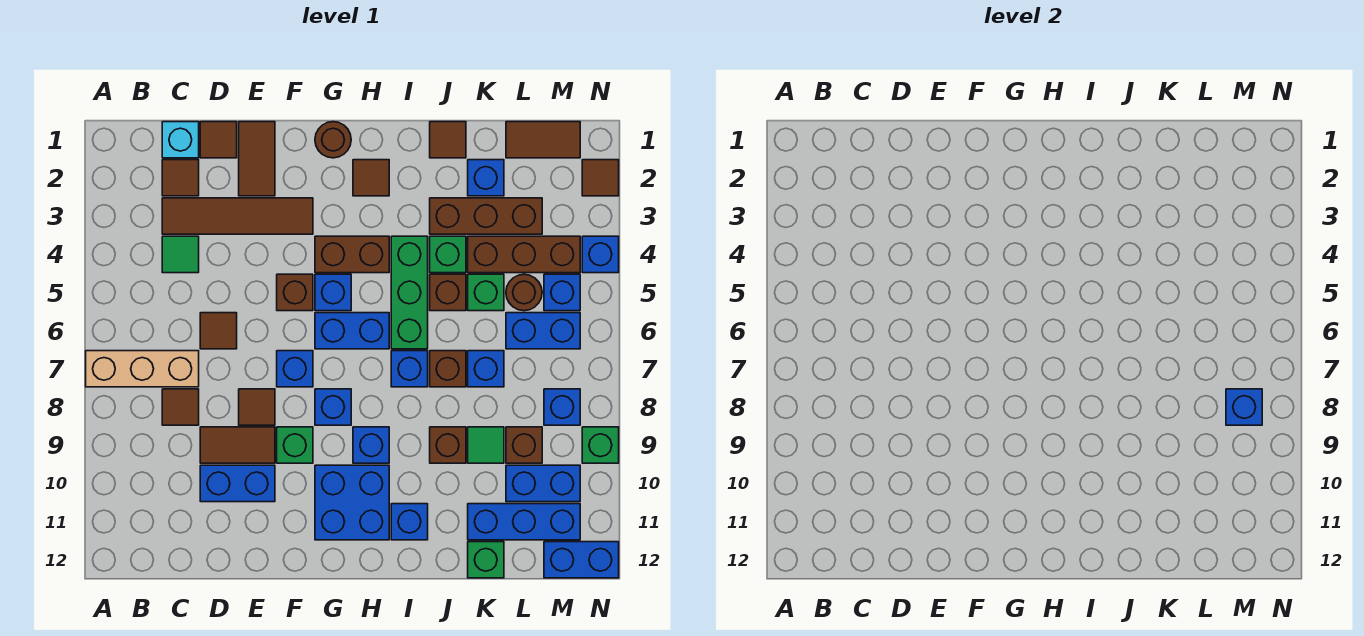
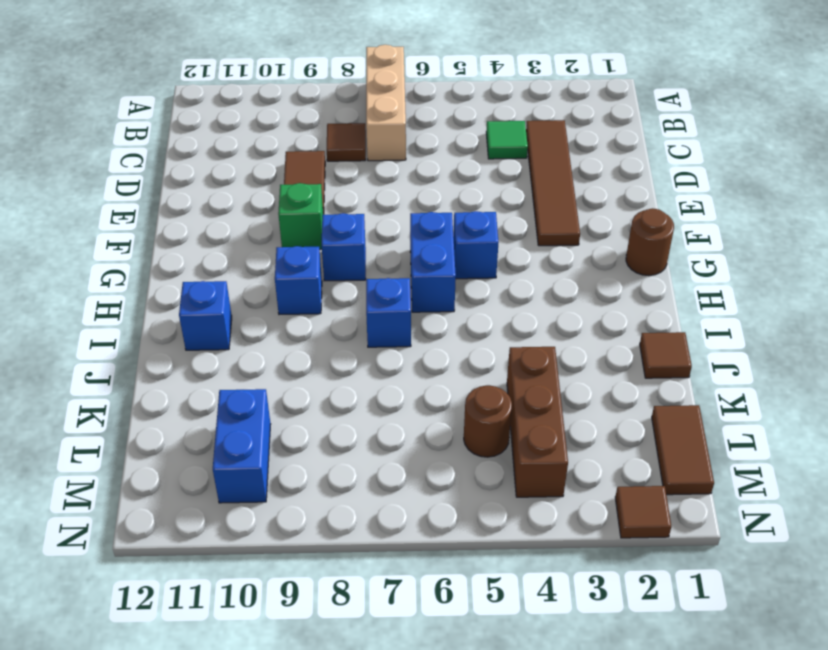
none -> cyan brick C1 level 1
none -> brown tile C2 level 1
none -> brown tile D1 level 1
none -> brown tile D6 level 1

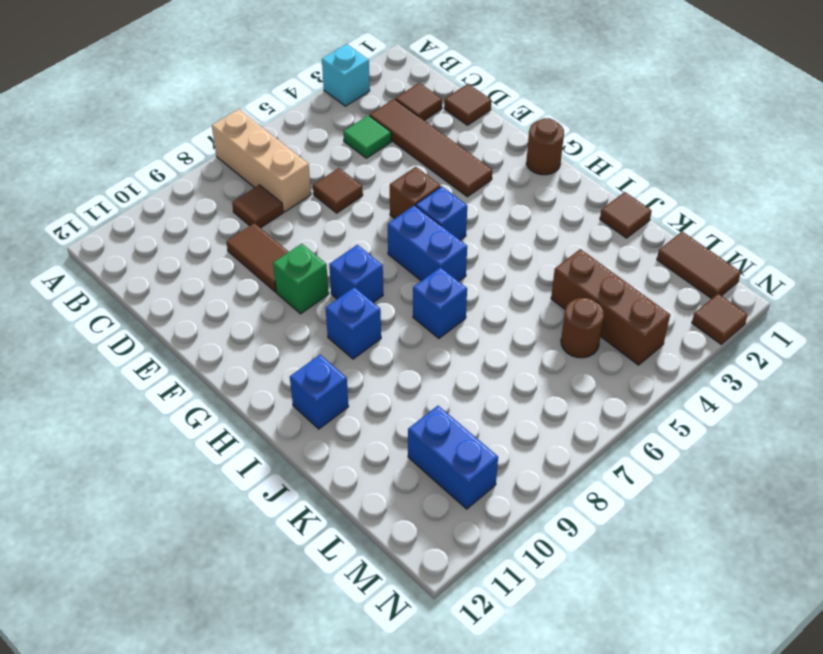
cyan brick A3 level 1 -> cyan brick C1 level 1
none -> blue brick D10:E10 level 1
none -> brown tile E1:E2 level 1
none -> brown tile E8 level 1
none -> blue brick F7 level 1

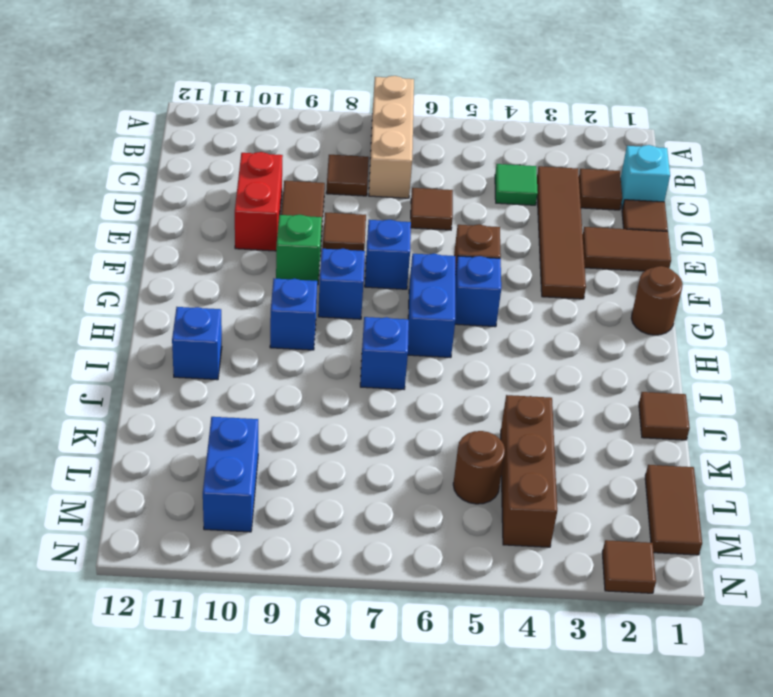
red brick D10:E10 level 1 -> blue brick D10:E10 level 1
none -> brown brick G4:H4 level 1
none -> blue brick G10:H11 level 1
none -> brown tile H2 level 1
none -> green brick I4:I6 level 1

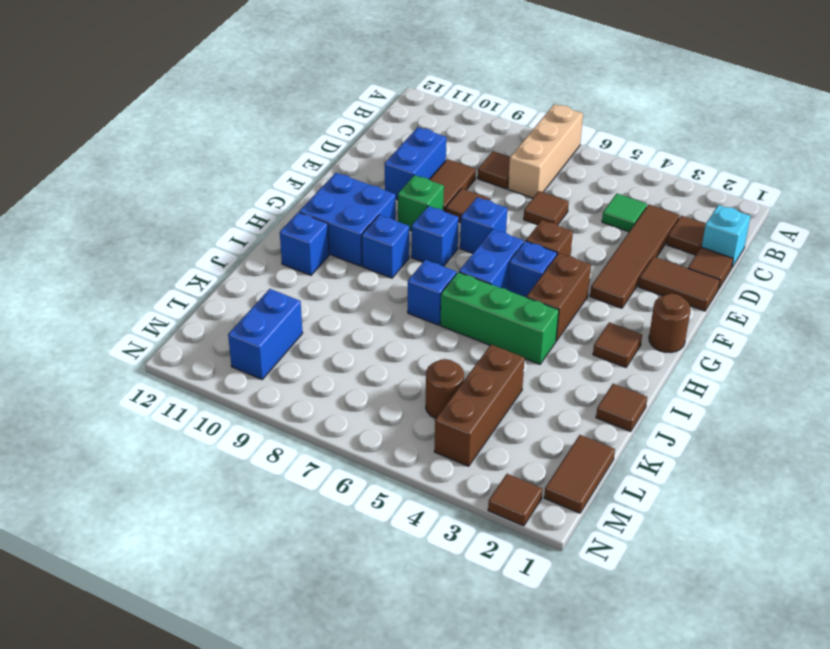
none -> brown brick J3:L3 level 1
none -> green brick J4 level 1
none -> brown brick J5 level 1
none -> brown brick J7 level 1

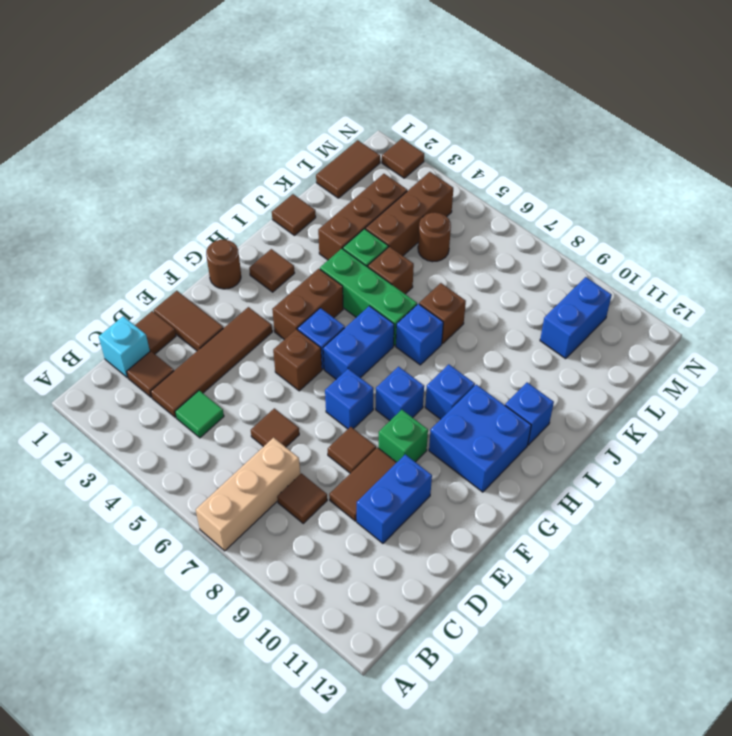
none -> brown brick J9 level 1
none -> blue brick K2 level 1
none -> green brick K5 level 1
none -> blue brick K7 level 1

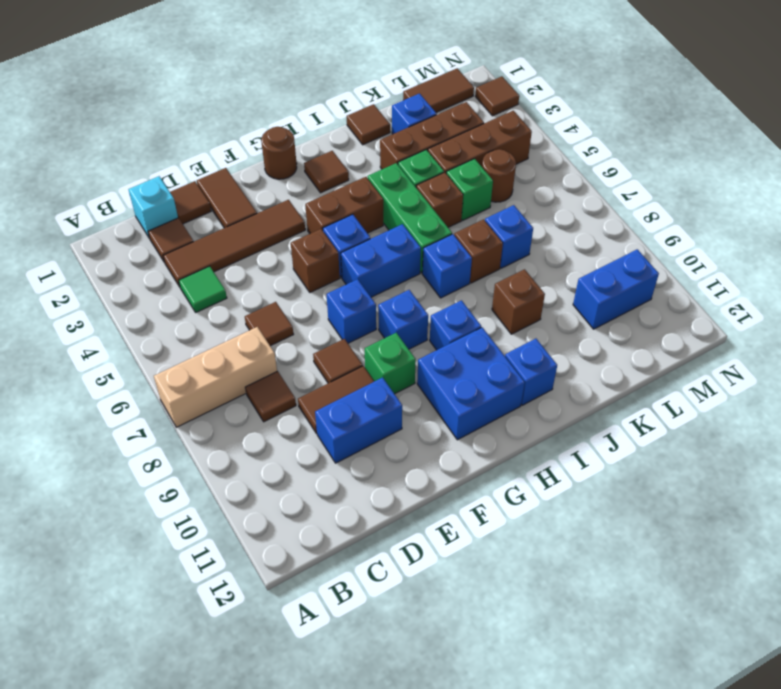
none -> green tile K9 level 1
none -> blue brick K11:M11 level 1
none -> green brick K12 level 1
none -> blue brick L6:M6 level 1

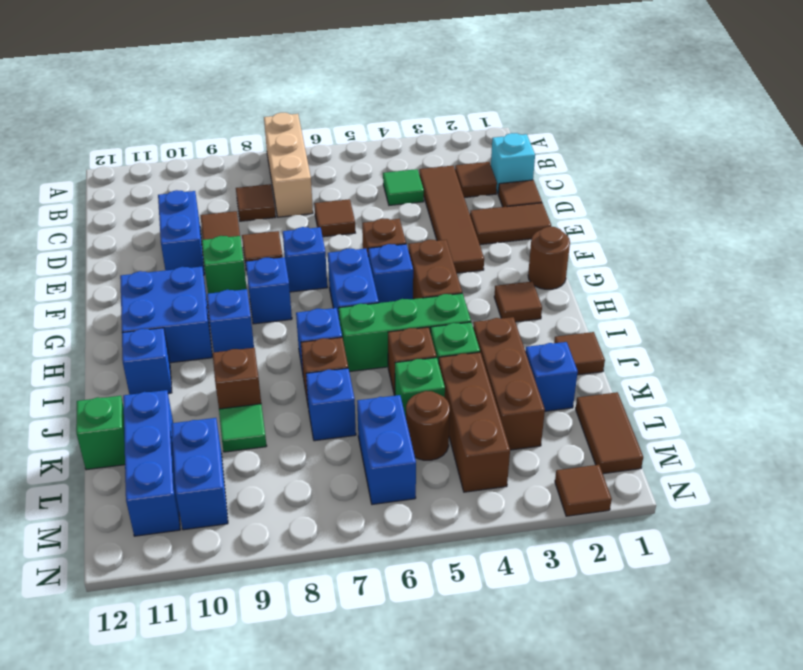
none -> brown brick L9 level 1
none -> blue brick M5 level 1
none -> blue brick M8 level 1
none -> blue brick M12:N12 level 1

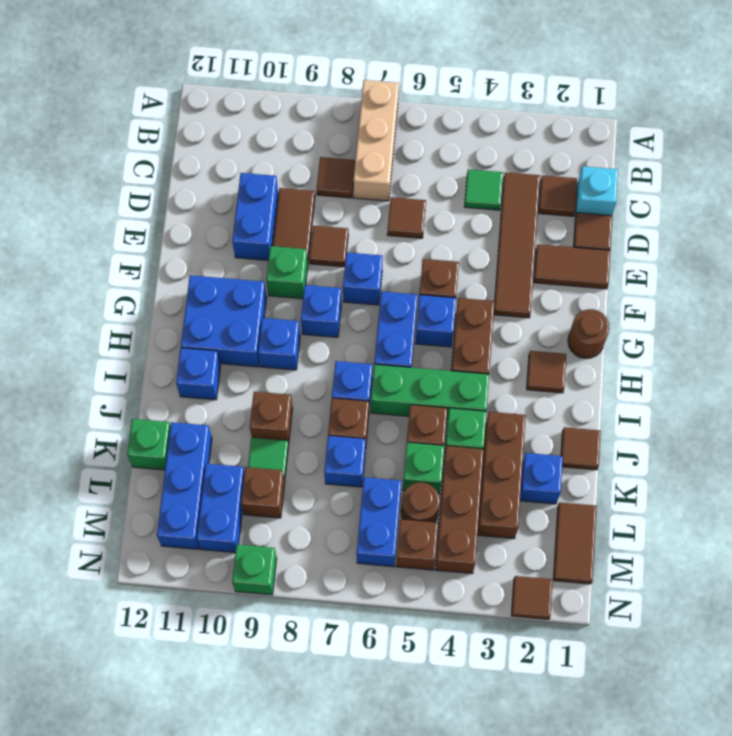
brown brick M5 level 1 -> blue brick M5 level 1
none -> blue brick M8 level 1
none -> blue brick M12:N12 level 1
none -> blue brick N4 level 1
none -> blue brick M8 level 2

